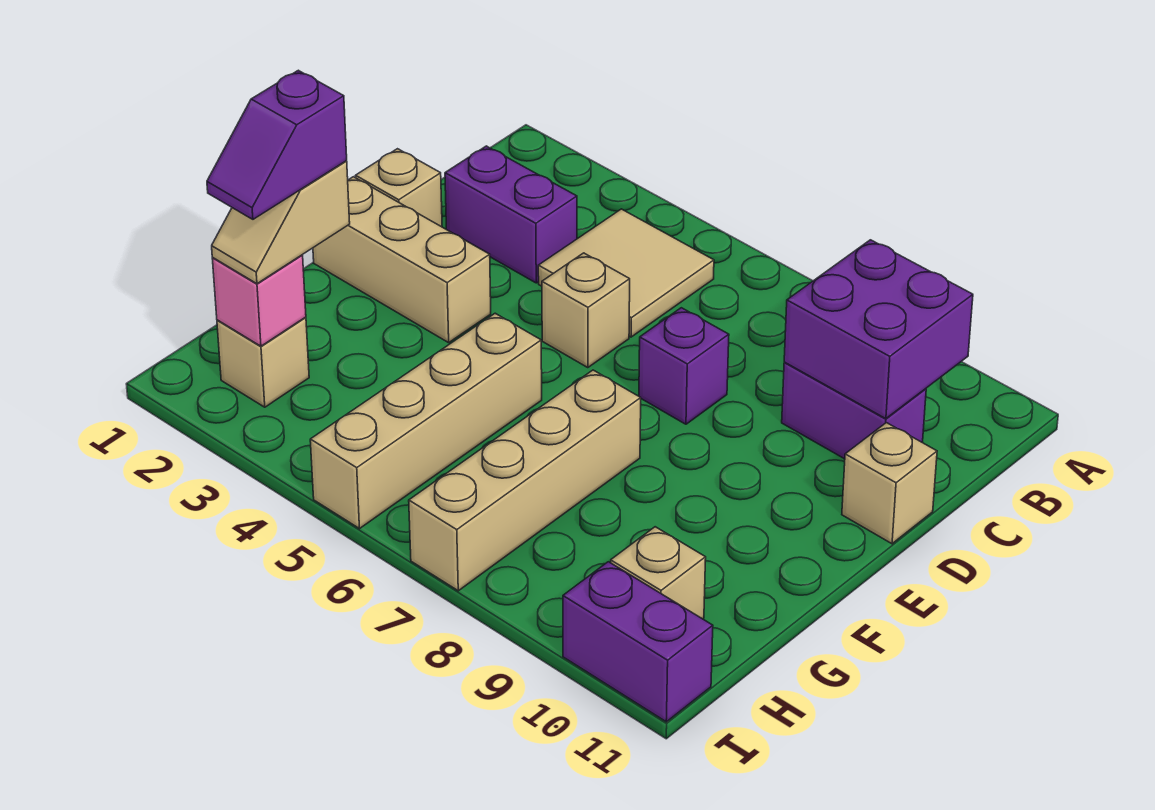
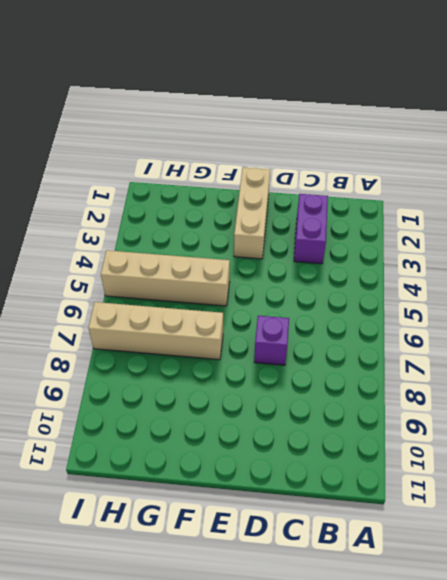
none -> tan tile B4:C5 level 1
none -> purple brick C9:C10 level 1
none -> tan brick D1 level 1

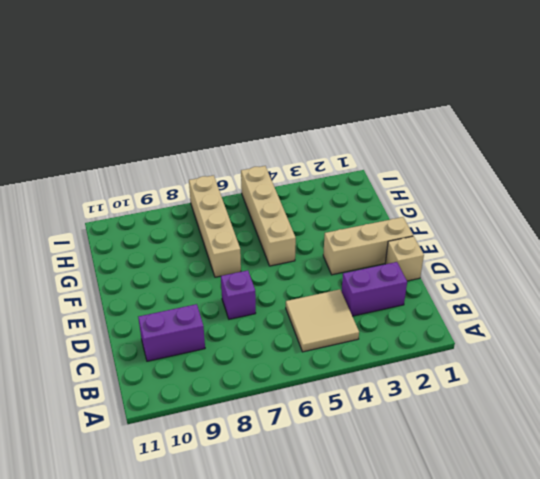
none -> tan brick D5 level 1
none -> tan brick D11 level 1
none -> tan brick H2 level 1

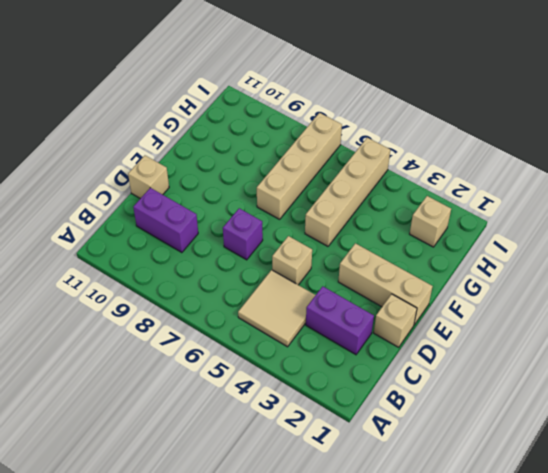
none -> tan brick H10 level 1
none -> purple brick I10:I11 level 1
none -> purple brick B9:C10 level 2

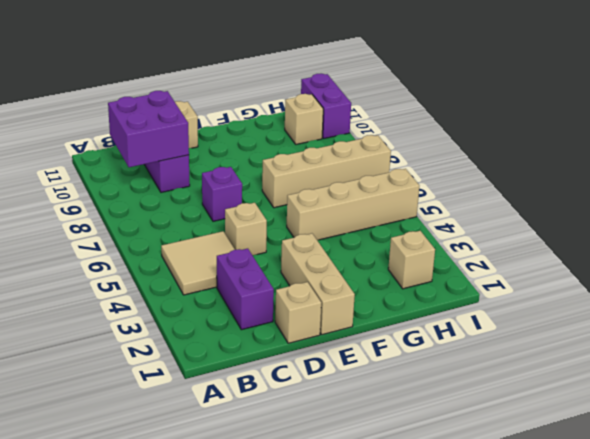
none -> pink brick H2 level 2
none -> tan slope G2:H2 level 3 top G
none -> purple slope G2:H2 level 4 top G

